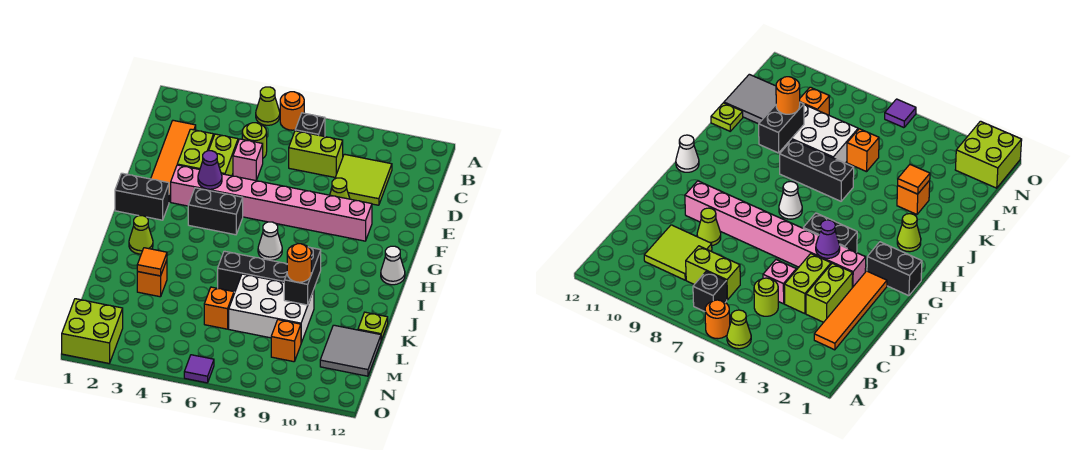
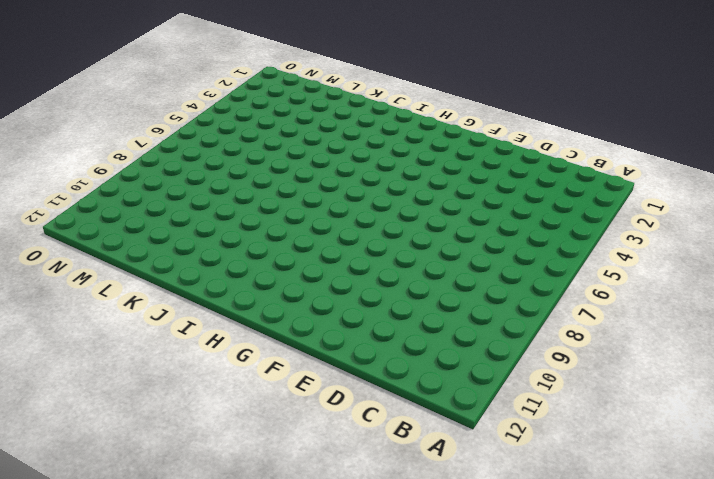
none -> lime cone A5 level 1
none -> orange round brick A6 level 1
none -> black brick B7 level 1
none -> orange tile C2:F2 level 1

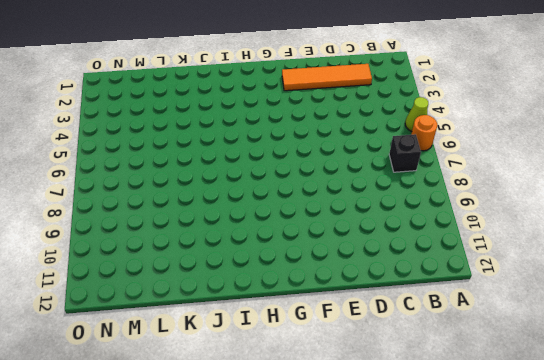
none -> lime round brick C5 level 1
none -> lime brick C7:C8 level 1
none -> lime tile C9:D10 level 1
none -> lime brick D3:E3 level 1

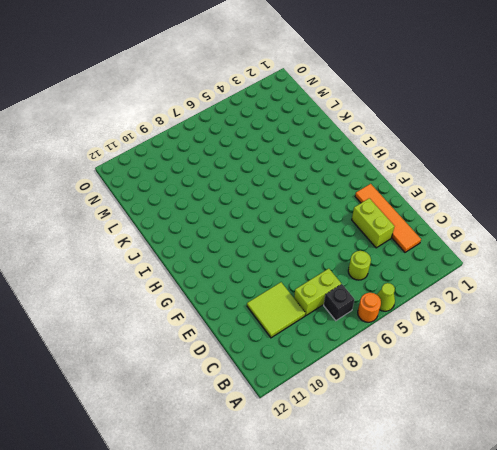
none -> lime brick D4:E4 level 1
none -> pink brick D5 level 1
none -> lime cone E9 level 1
none -> pink brick F3:F10 level 1

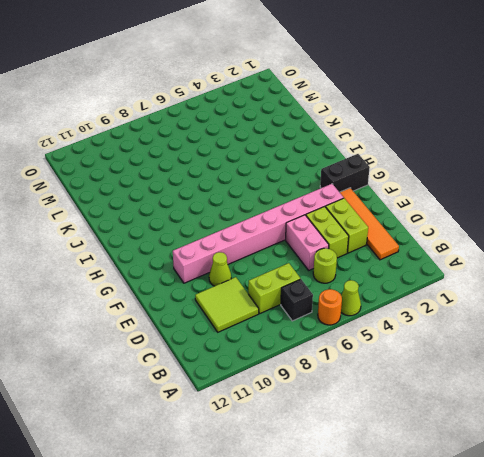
pink brick D5:E5 level 1 -> pink brick D5 level 1
none -> black brick G4:G5 level 1
none -> white cone H7 level 1
none -> white cone H12 level 1
none -> lime cone I2 level 1

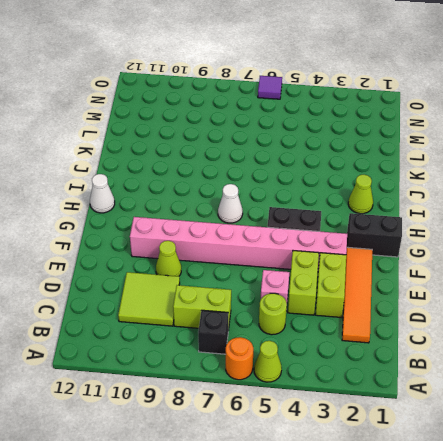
none -> black brick J6:J8 level 1
none -> orange brick K3 level 1
none -> white brick K7:L9 level 1
none -> lime plate K12 level 1

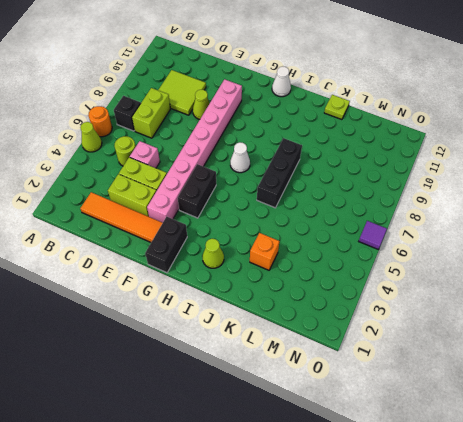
none -> white brick K7:L9 level 1
none -> orange brick L6 level 1
none -> grey tile L11:M12 level 1
none -> orange brick M9 level 1

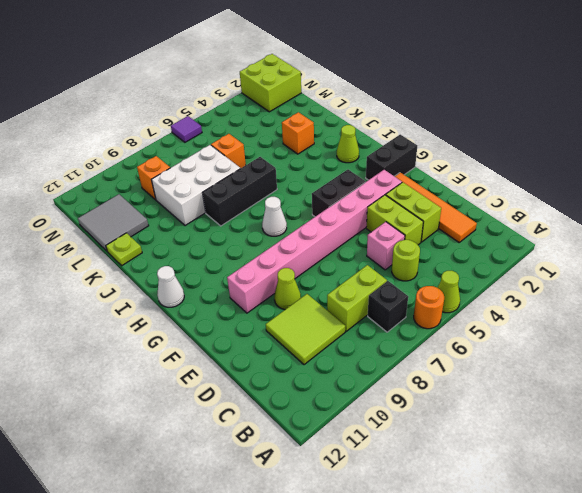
none -> purple cone F4 level 2
none -> black brick J9:K9 level 2
none -> orange tile K3 level 2
none -> orange round brick K9 level 3

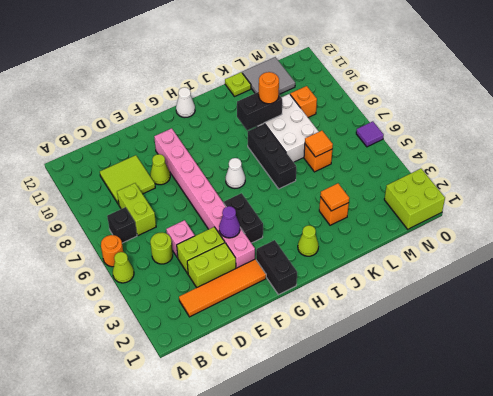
orange tile L6 level 2 -> none

